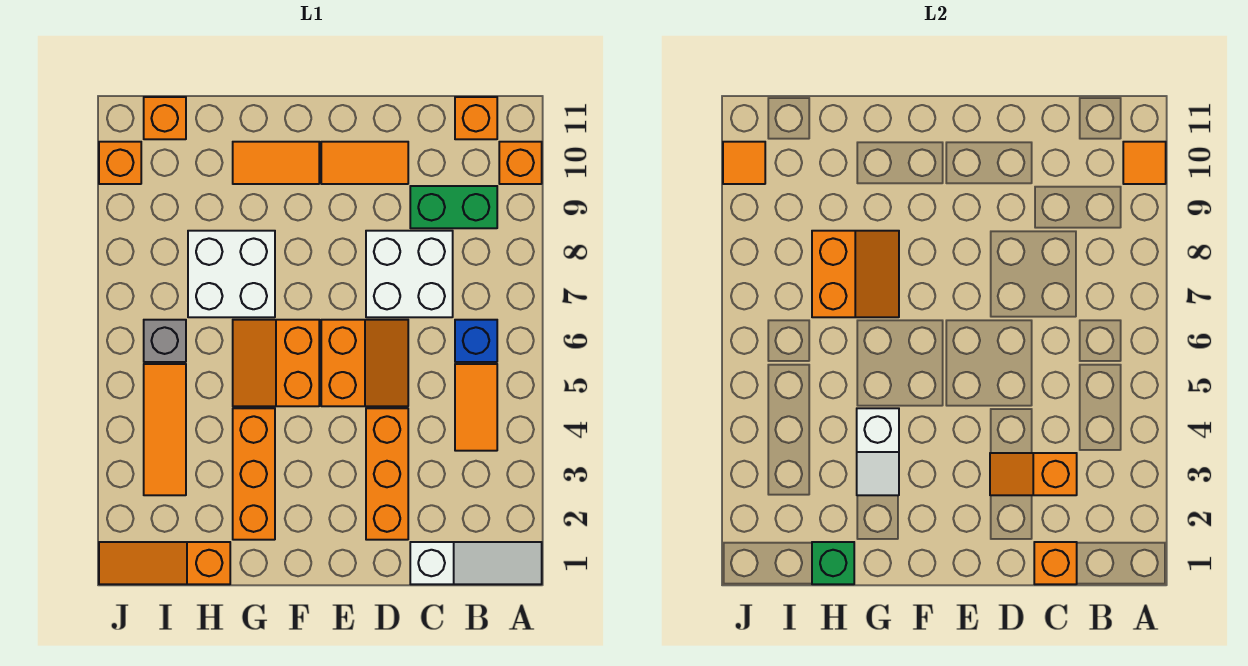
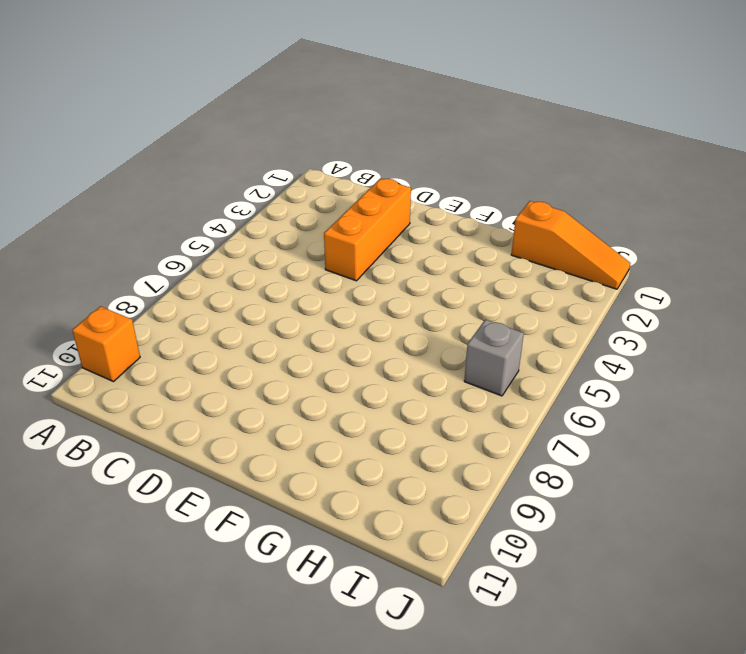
none -> white slope A1:C1 level 1 top C
none -> orange tile B4:B5 level 1
none -> blue brick B6 level 1

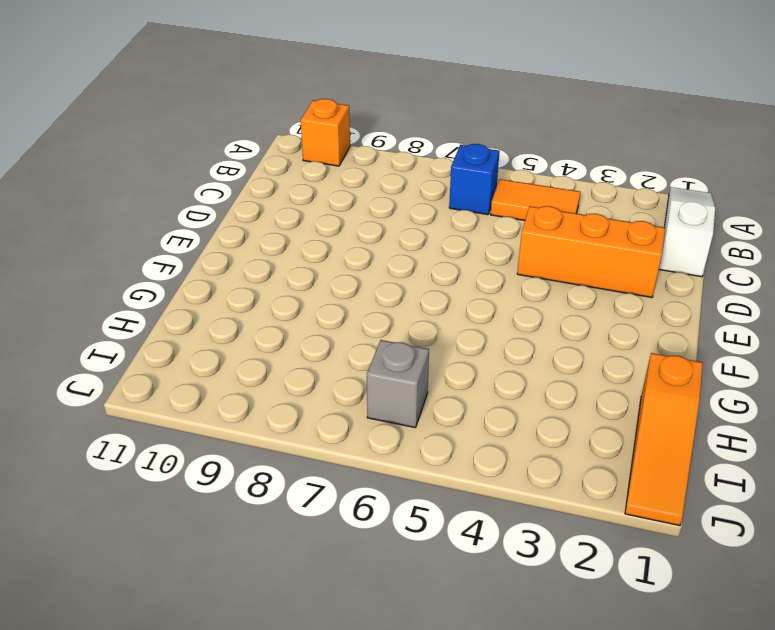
none -> green brick B9:C9 level 1
none -> orange brick B11 level 1
none -> white brick C7:D8 level 1

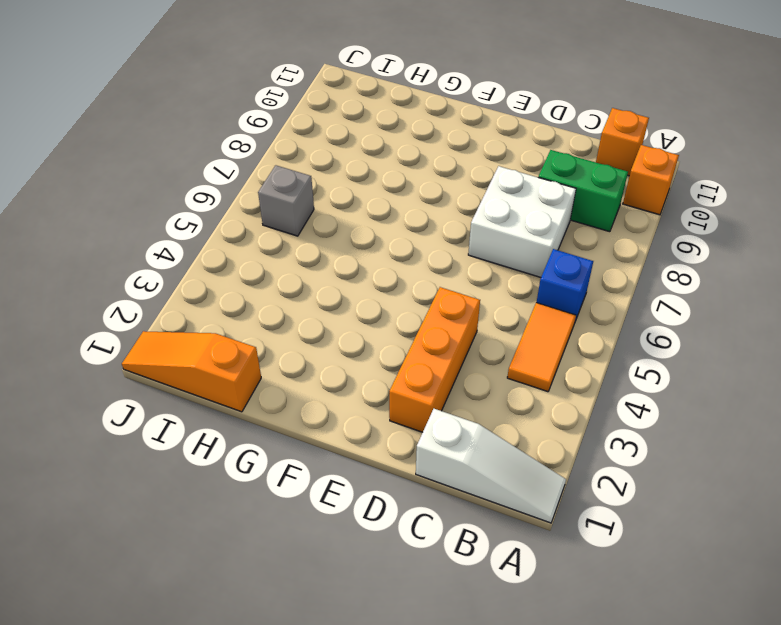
none -> orange slope D5:E6 level 1 top E
none -> orange tile D10:E10 level 1
none -> orange slope F5:G6 level 1 top F

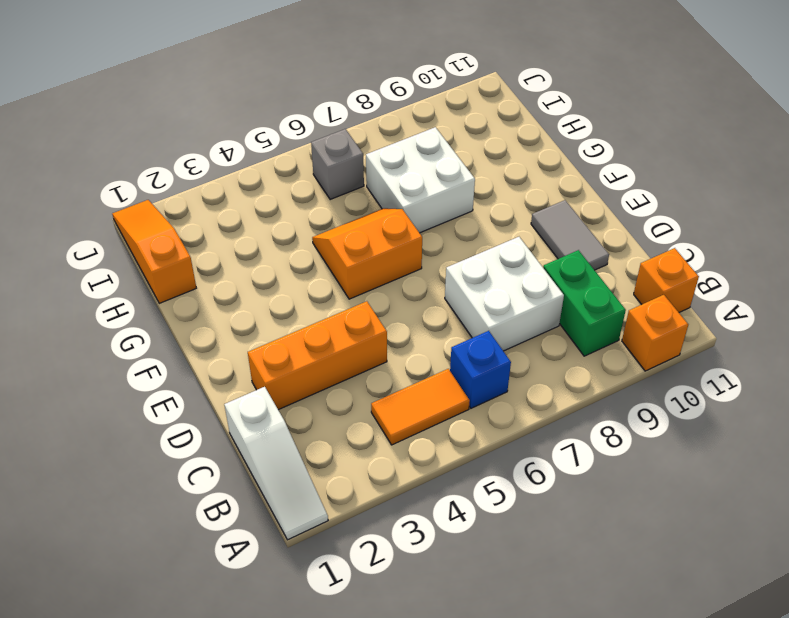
grey tile D10:E10 level 1 -> orange tile D10:E10 level 1
none -> orange slope D5:E6 level 1 top E
none -> orange tile F10:G10 level 1
none -> orange brick G2:G4 level 1

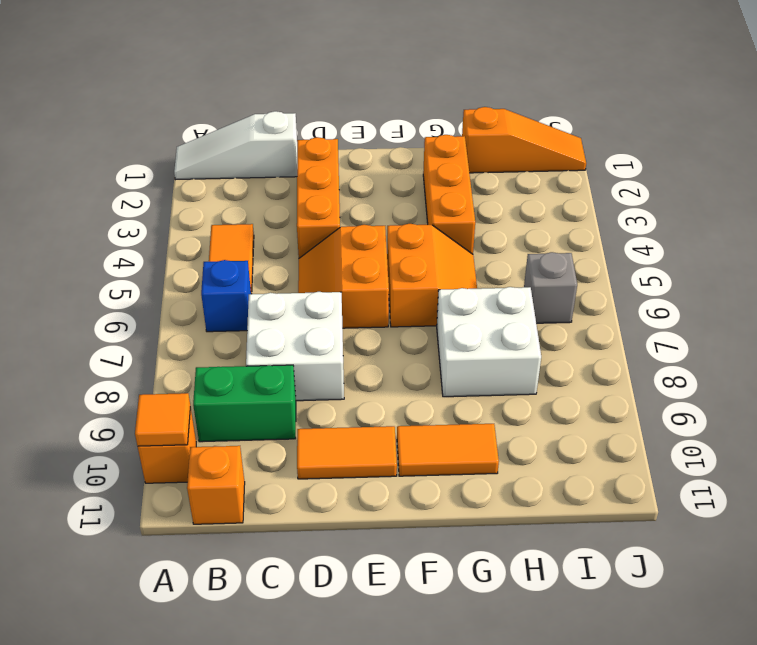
none -> orange tile I3:I5 level 1
none -> orange brick I11 level 1
none -> orange brick J10 level 1

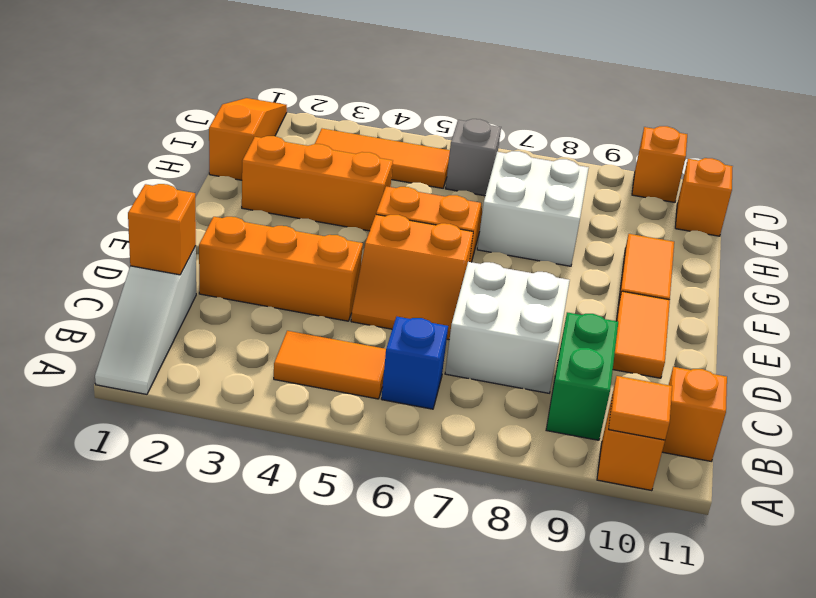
none -> orange slope C3:D3 level 2 top C
none -> white slope G3:G4 level 2 top 4
none -> orange slope G7:H8 level 2 top H

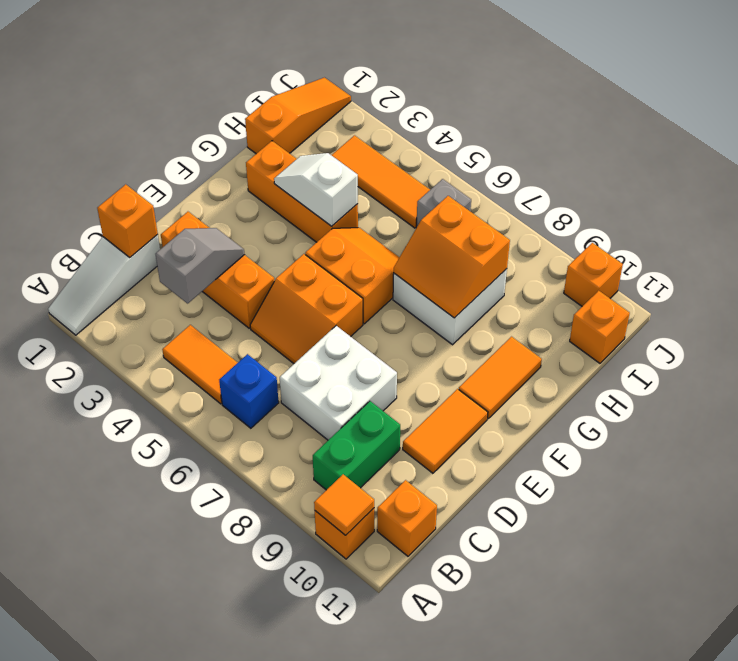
grey slope C3:D3 level 2 top C -> orange slope C3:D3 level 2 top C
none -> green brick H1 level 2
none -> orange tile J10 level 2

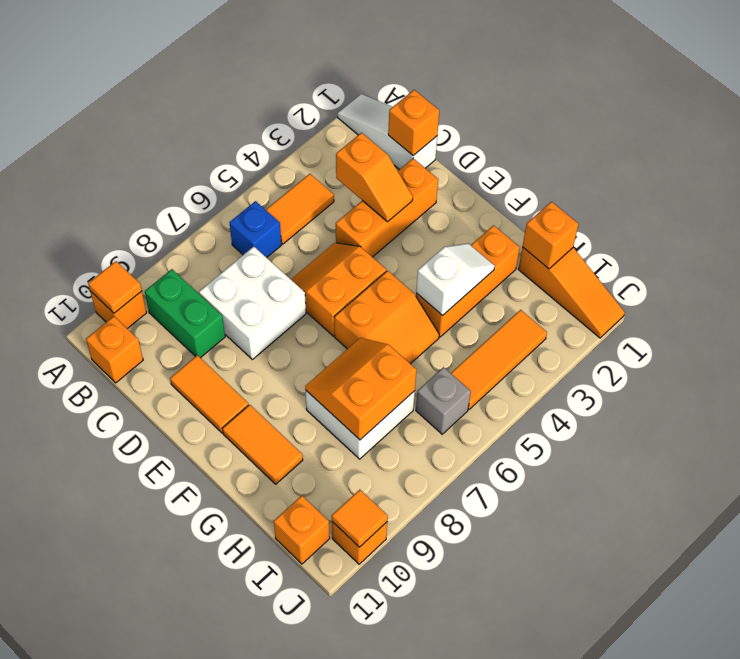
orange brick H1 level 2 -> green brick H1 level 2

